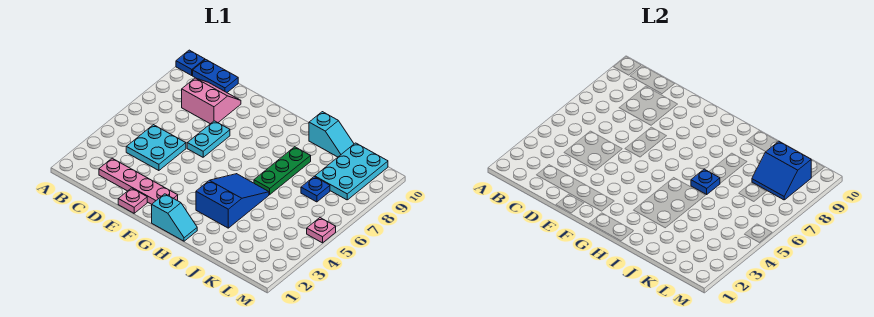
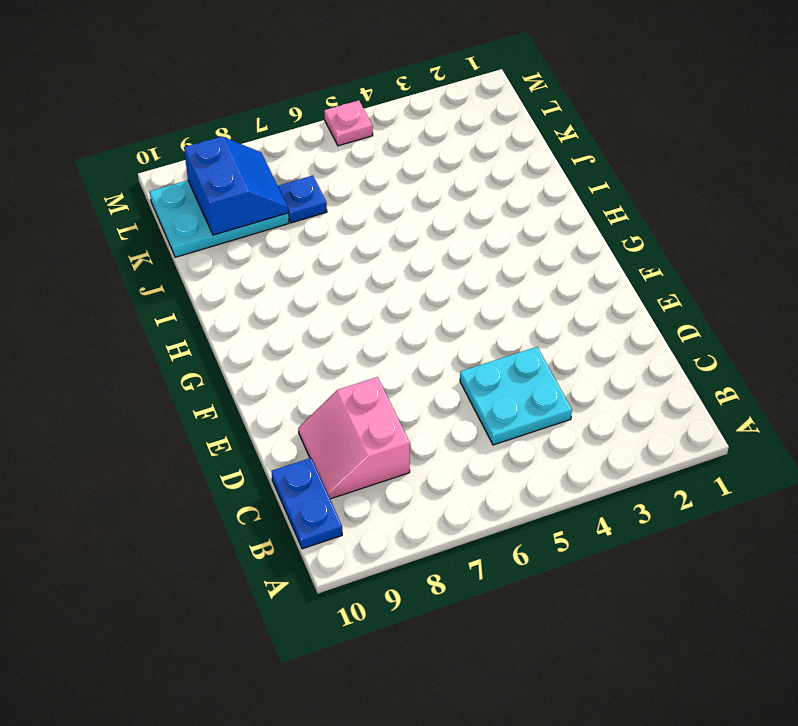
none -> blue plate A10 level 1
none -> pink plate C2:F2 level 1
none -> pink plate E1 level 1

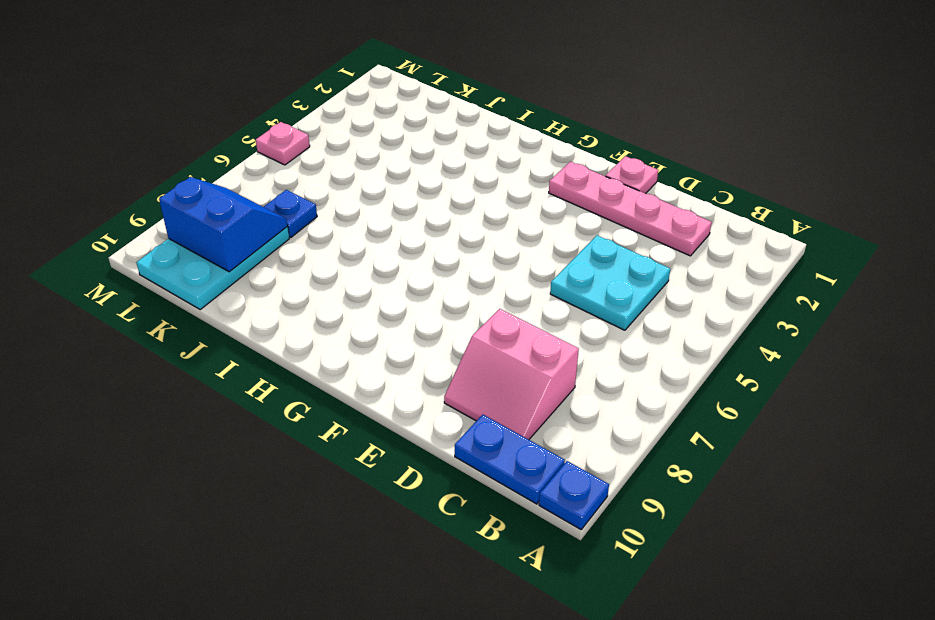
none -> cyan plate E6:E7 level 1
none -> cyan slope G1:H1 level 1 top G
none -> blue slope H3:I5 level 1 top 3

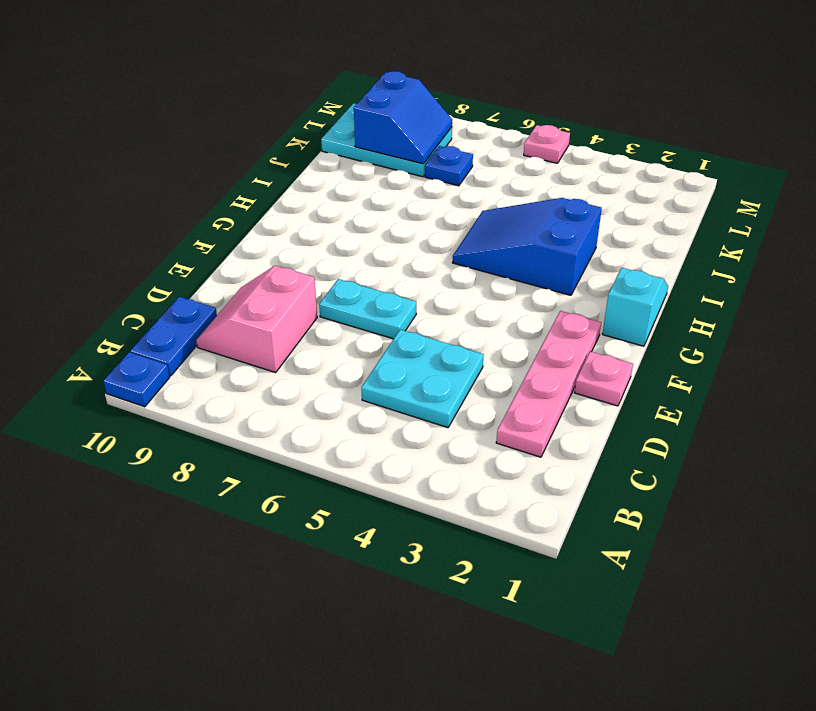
none -> green plate I6:I8 level 1
none -> cyan slope I10:J10 level 1 top I
none -> blue plate I6 level 2

